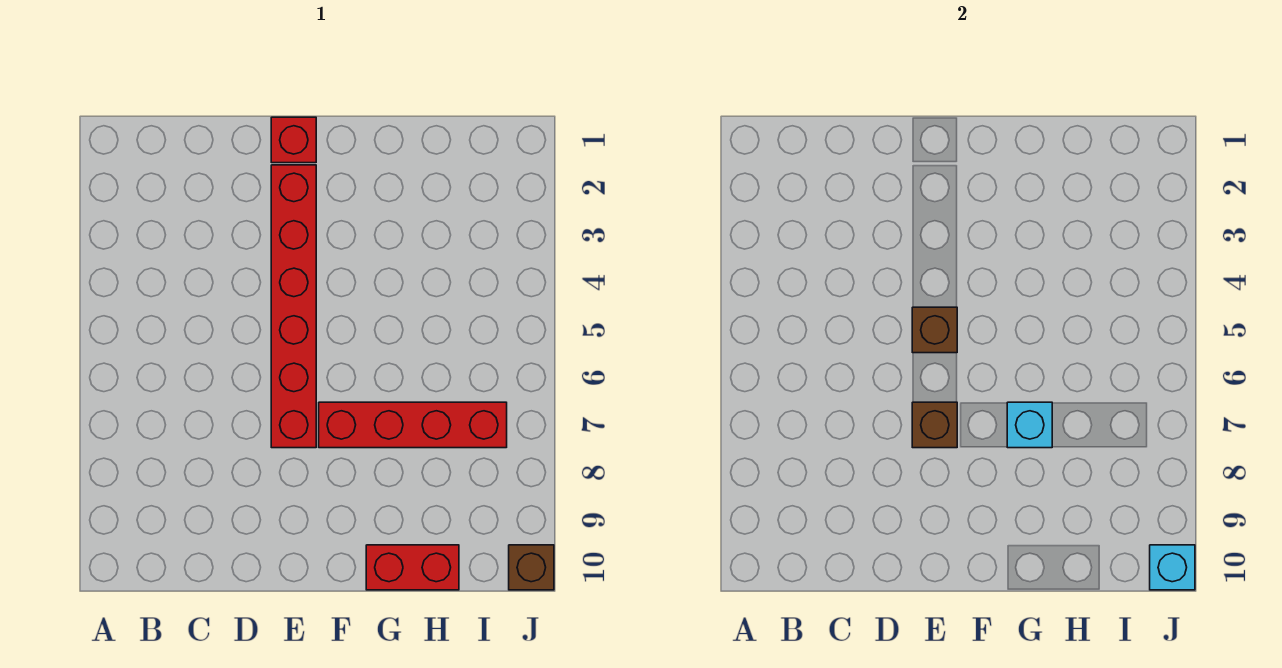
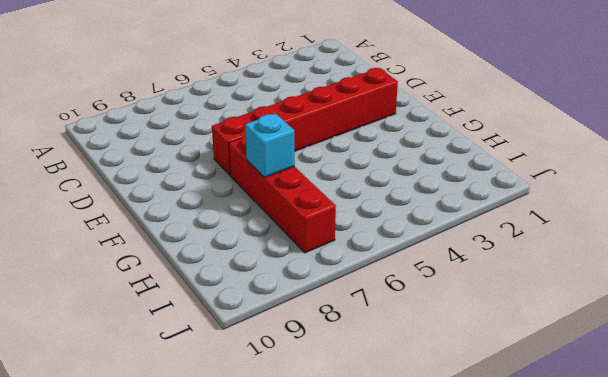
none -> red brick E1 level 1
none -> red brick G10:H10 level 1

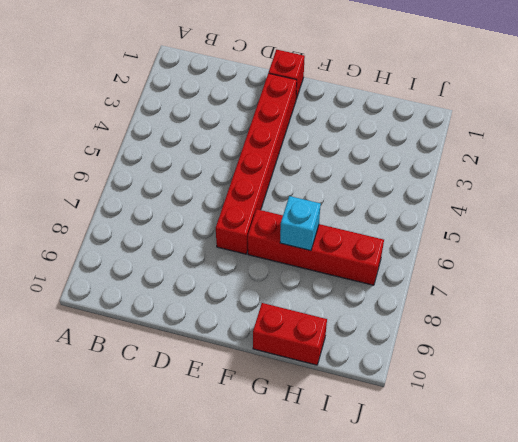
none -> brown brick J10 level 1
none -> brown brick E5 level 2

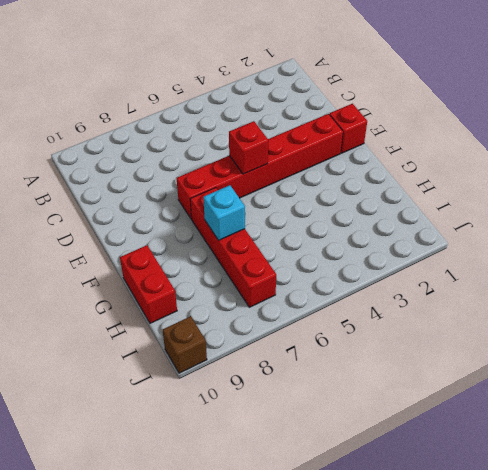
red brick E5 level 2 -> brown brick E5 level 2
none -> brown brick E7 level 2
none -> cyan brick J10 level 2

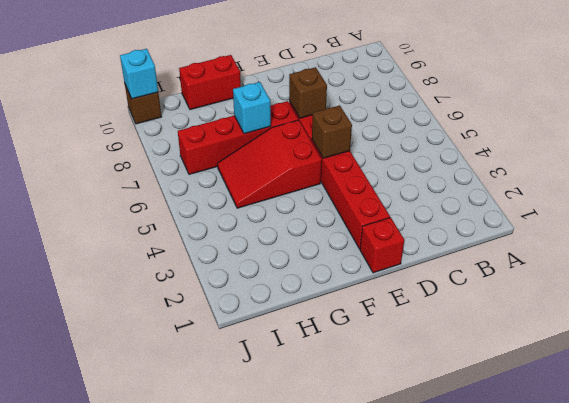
red slope F5:H6 level 1 top F -> none

